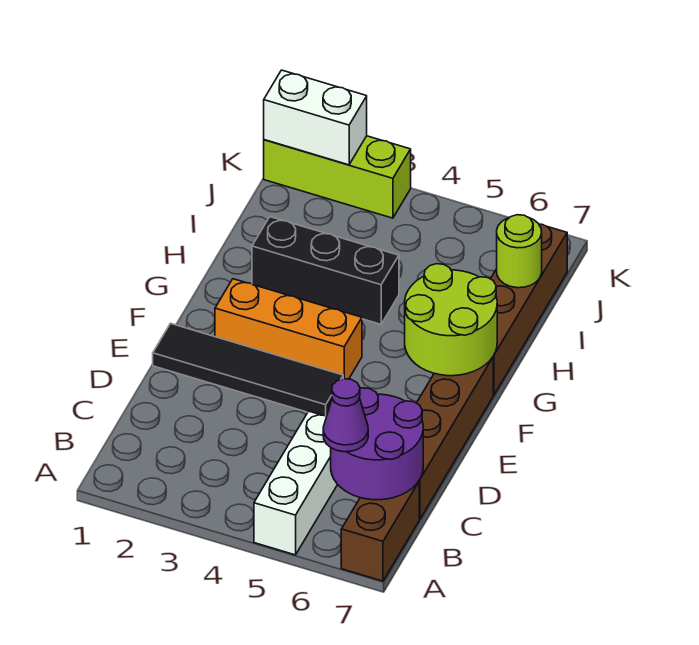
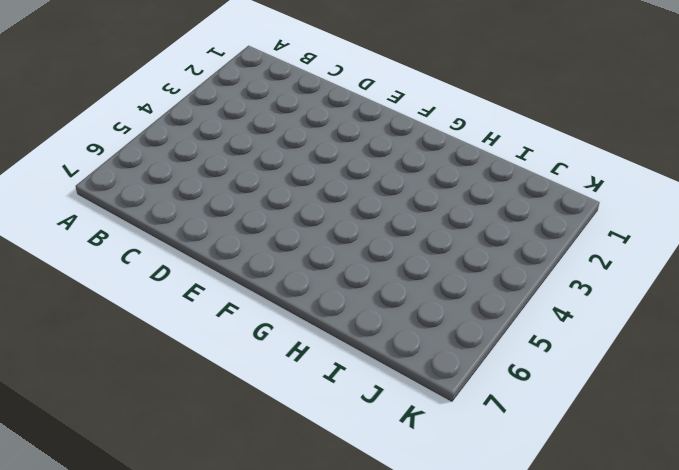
none -> white brick A5:C5 level 1
none -> brown brick A7:B7 level 1
none -> brown brick C7:F7 level 1

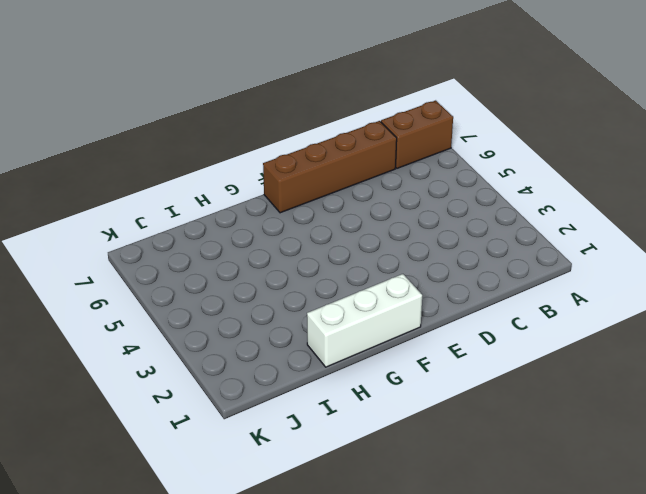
white brick F1:H1 level 1 -> white brick A5:C5 level 1
none -> black tile E1:E4 level 1
none -> orange brick F2:F4 level 1
none -> brown brick G7:J7 level 1

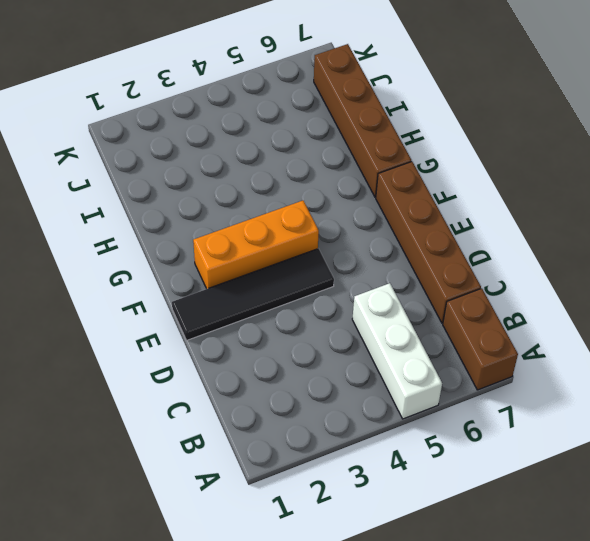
none -> black brick H2:H4 level 1
none -> lime brick K1:K3 level 1
none -> purple round brick B6:C7 level 2

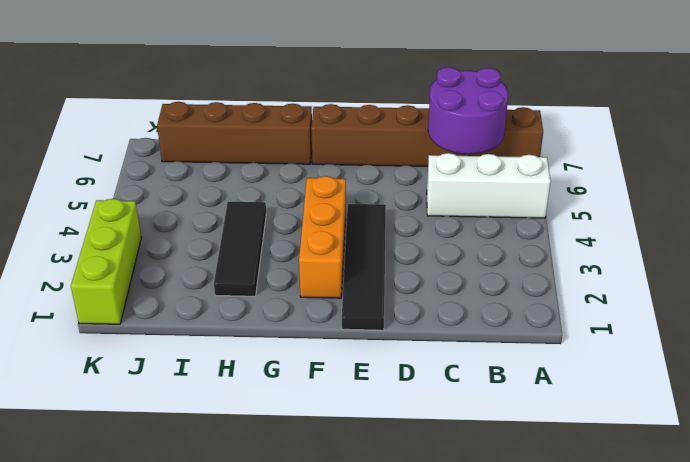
black tile H2:H4 level 1 -> black brick H2:H4 level 1
none -> lime round brick F6:G7 level 2
none -> lime round brick I7 level 2
none -> white brick K1:K2 level 2

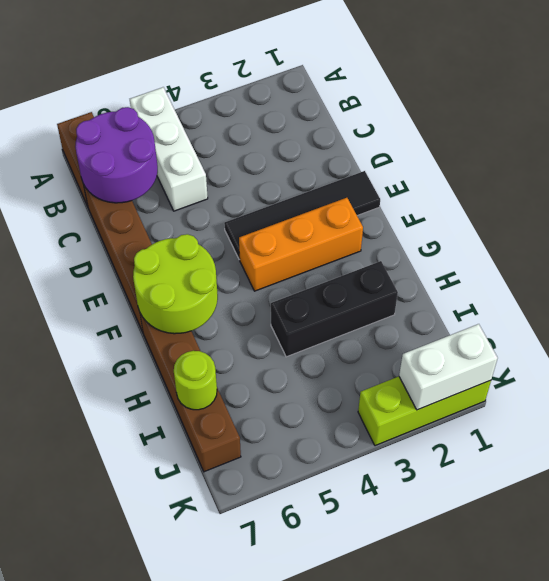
none -> purple cone B6 level 3

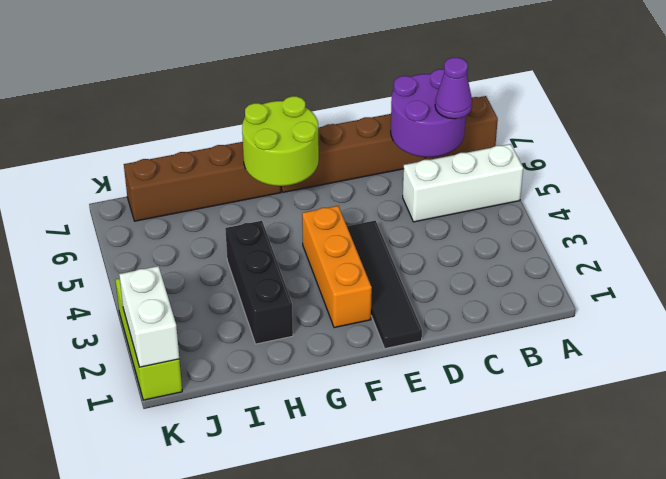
none -> lime round brick I7 level 2

